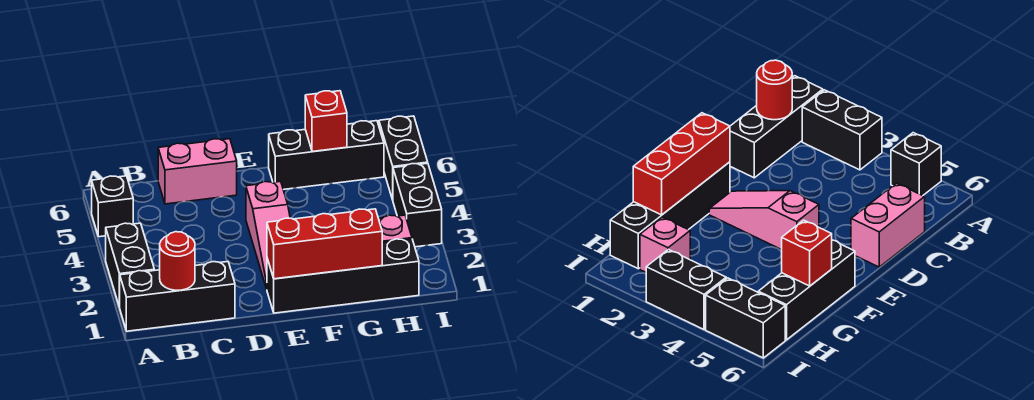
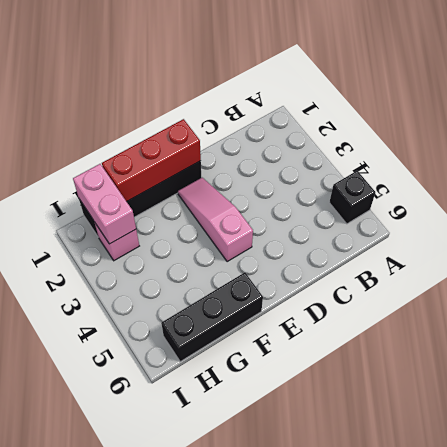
pink brick H1:H2 level 2 -> pink brick C6:D6 level 1
none -> black brick A1:C1 level 1
none -> black brick A2:A3 level 1
none -> black brick I3:I4 level 1

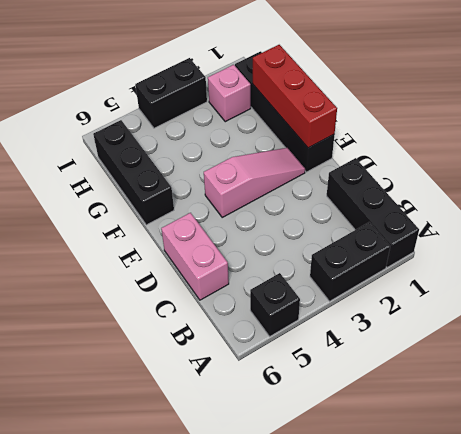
none -> black brick I5:I6 level 1
none -> red round brick B1 level 2
none -> red brick G6 level 2

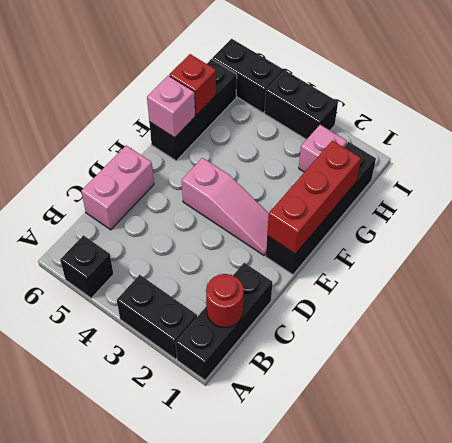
pink brick F6 level 2 -> none

